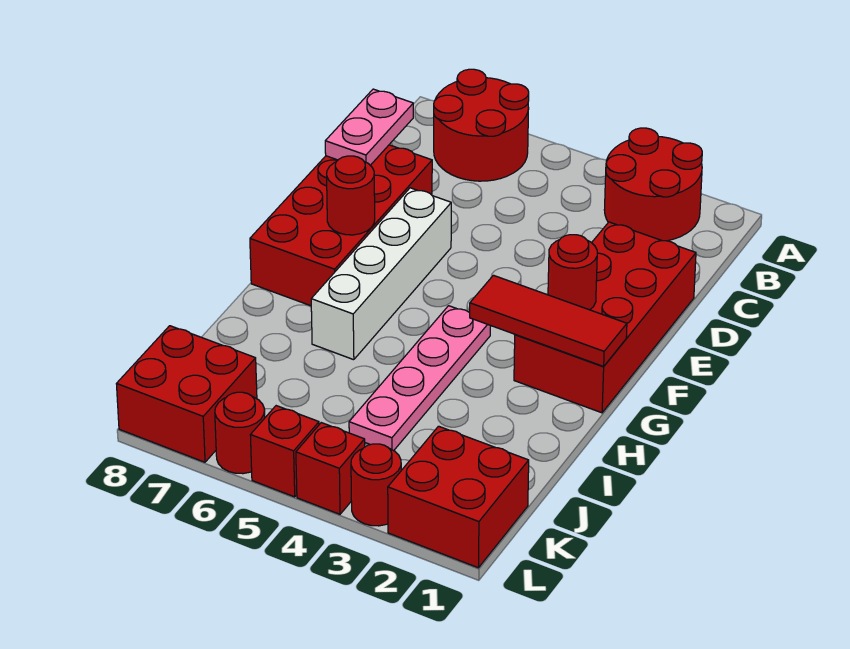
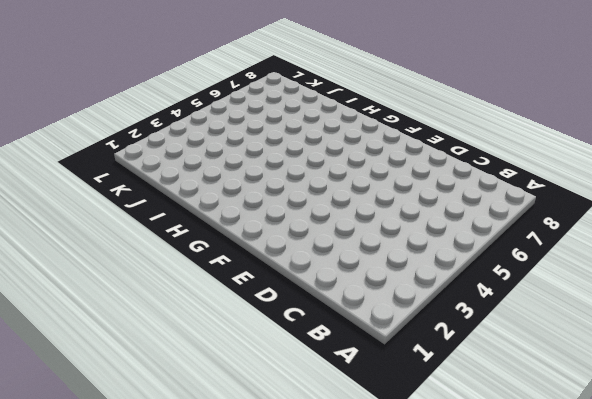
none -> red round brick A2:B3 level 1
none -> red round brick A6:B7 level 1
none -> red brick D1:G2 level 1

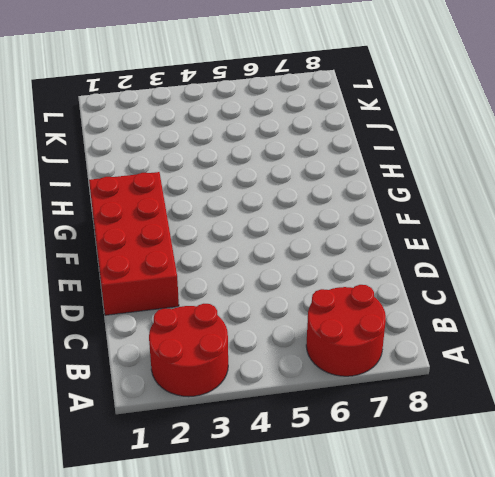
none -> red brick D7:G8 level 1
none -> white brick E6:H6 level 1
none -> pink plate G4:J4 level 1

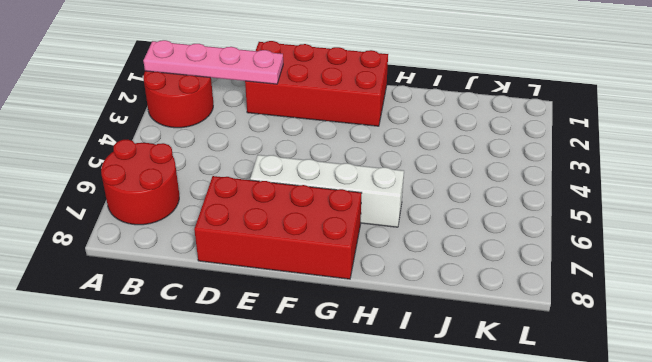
pink plate A2:D2 level 2 -> pink plate G4:J4 level 1
none -> red brick K1:L2 level 1
none -> red brick K7:L8 level 1
none -> red round brick L3 level 1

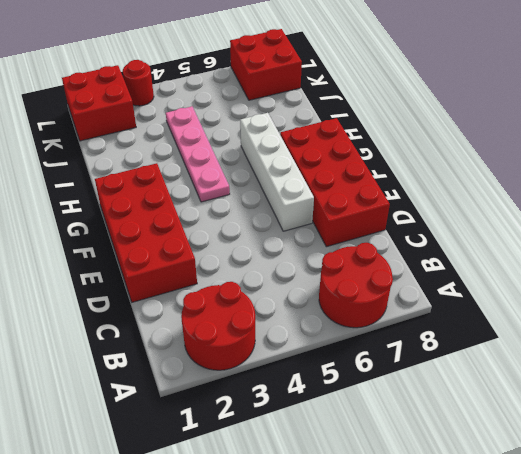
none -> red brick L4 level 1
none -> red brick L5 level 1
none -> red round brick L6 level 1

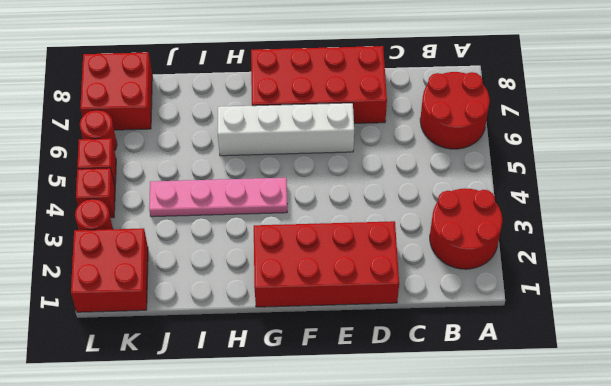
none -> pink plate C8:D8 level 2
none -> red round brick F2 level 2
none -> red round brick F7 level 2

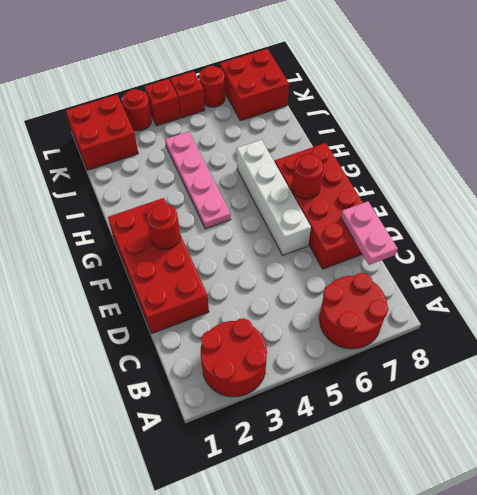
none -> red tile G1:G3 level 2

